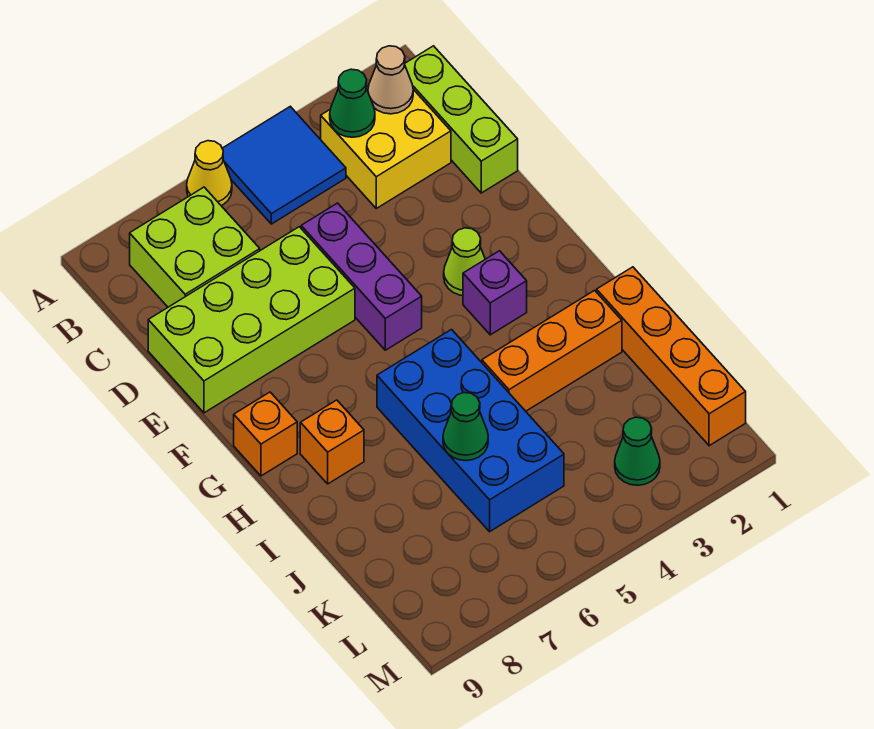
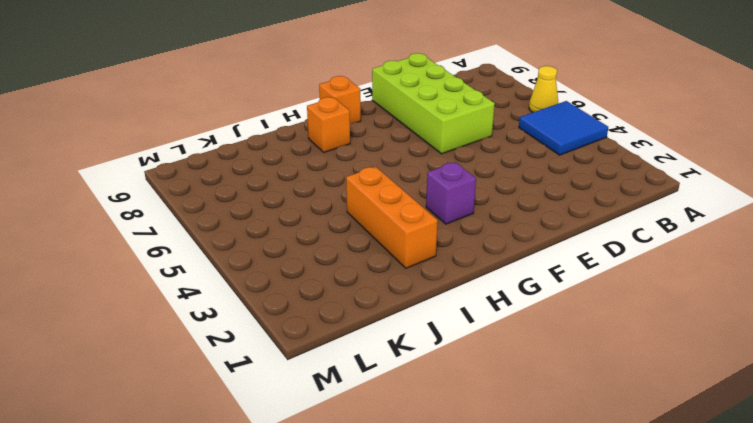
none -> lime brick B1:D1 level 1
none -> yellow brick B2:C3 level 1
none -> lime brick B7:C8 level 1

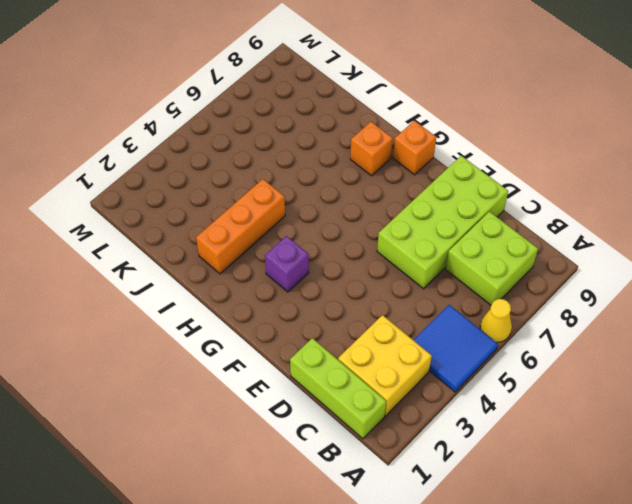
none -> purple brick D5:F5 level 1
none -> lime cone F3 level 1
none -> blue brick H5:K6 level 1

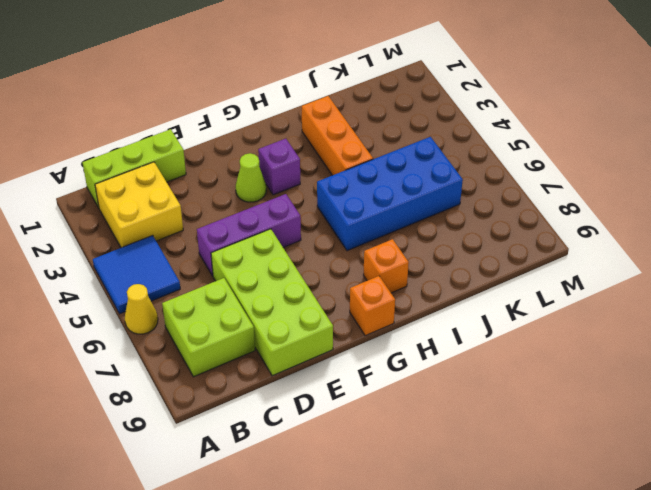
none -> orange brick I1:L1 level 1
none -> green cone L3 level 1
none -> tan cone B2 level 2

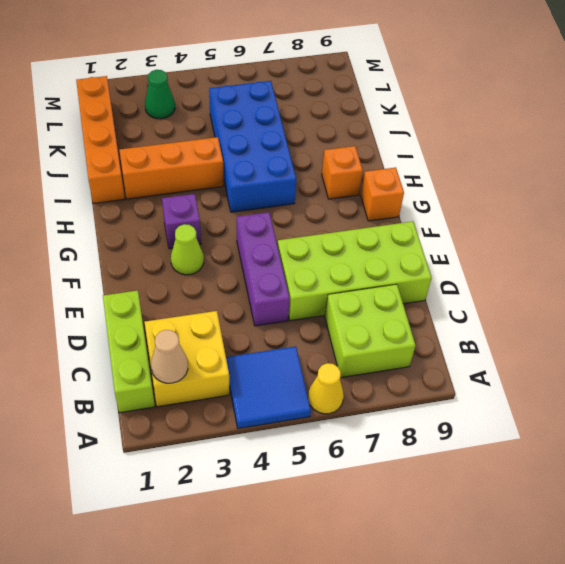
none -> green cone B3 level 2
none -> green cone J6 level 2

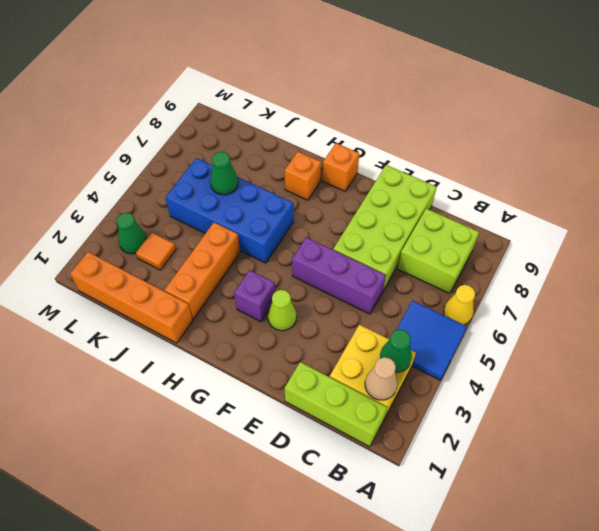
orange tile K3 level 1 -> none

